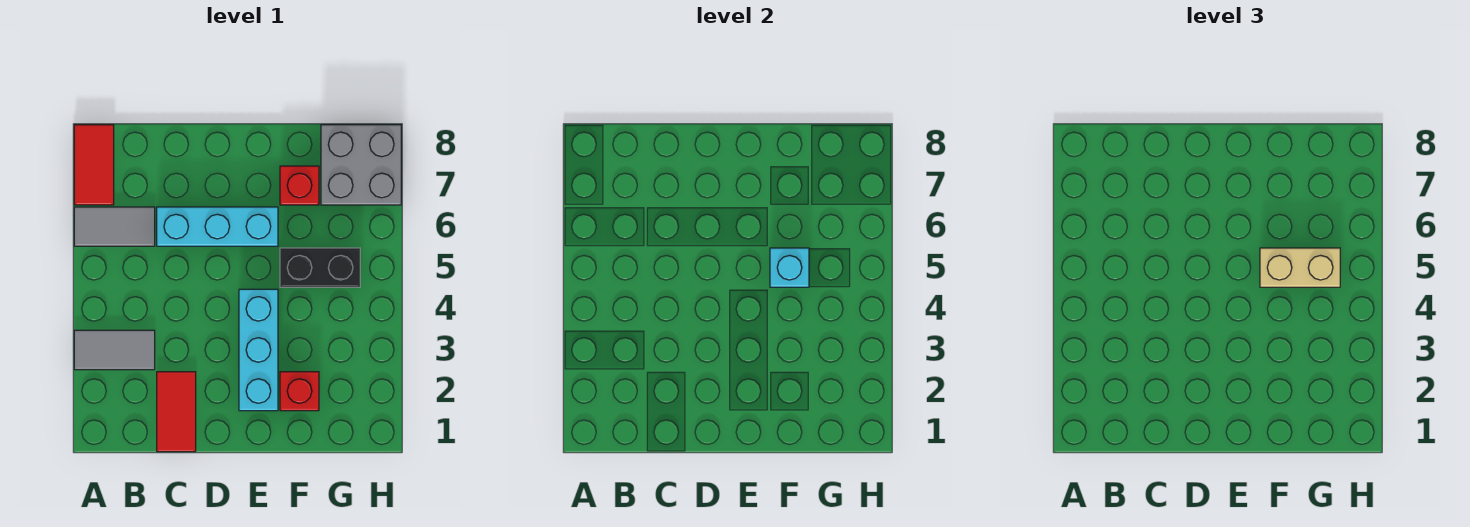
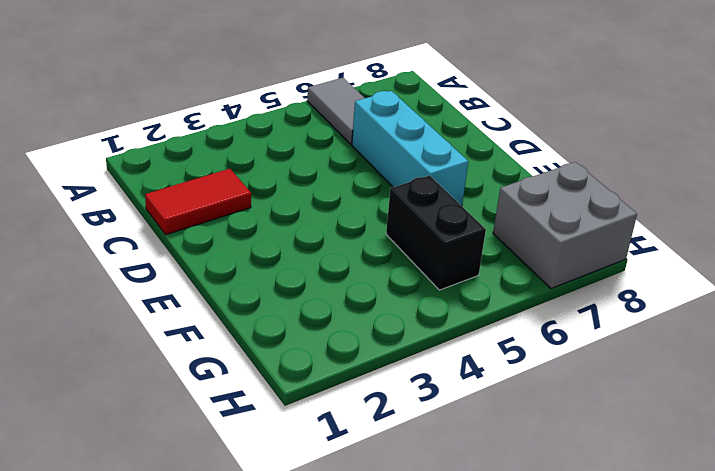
none -> grey tile A3:B3 level 1
none -> red tile A7:A8 level 1
none -> cyan brick E2:E4 level 1

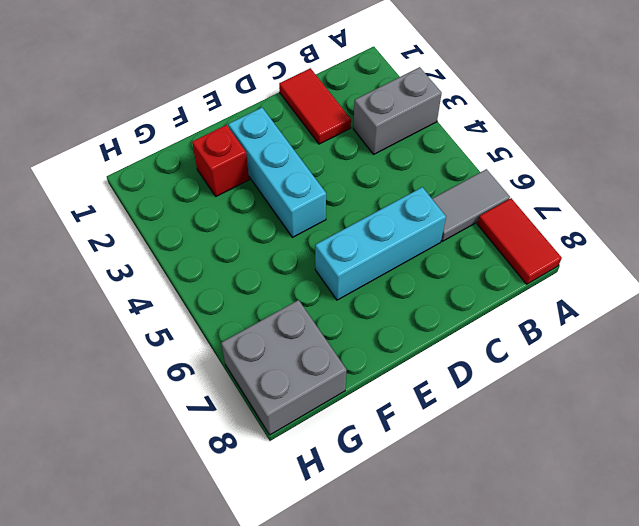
grey brick A3:B3 level 1 -> grey tile A3:B3 level 1
none -> black brick F5:G5 level 1
none -> red brick F7 level 1
none -> cyan brick F5 level 2

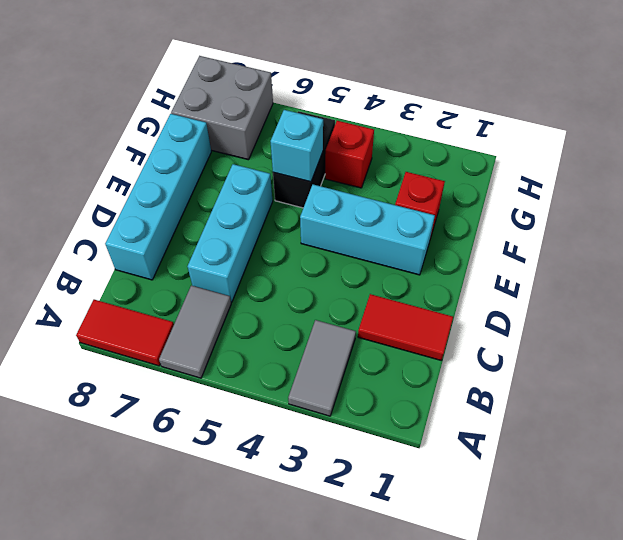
cyan brick C8:F8 level 1 -> none
red brick G4 level 1 -> red brick F7 level 1
none -> tan brick F5:G5 level 3

